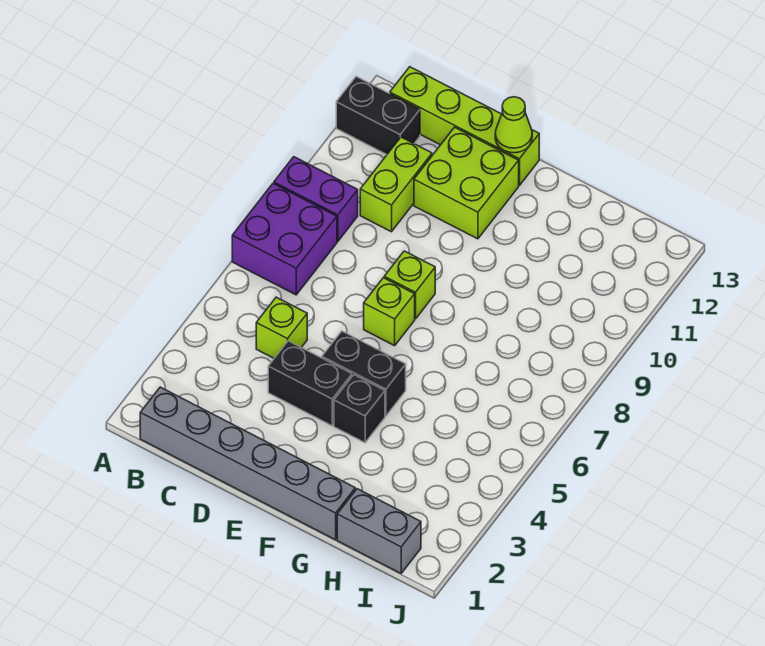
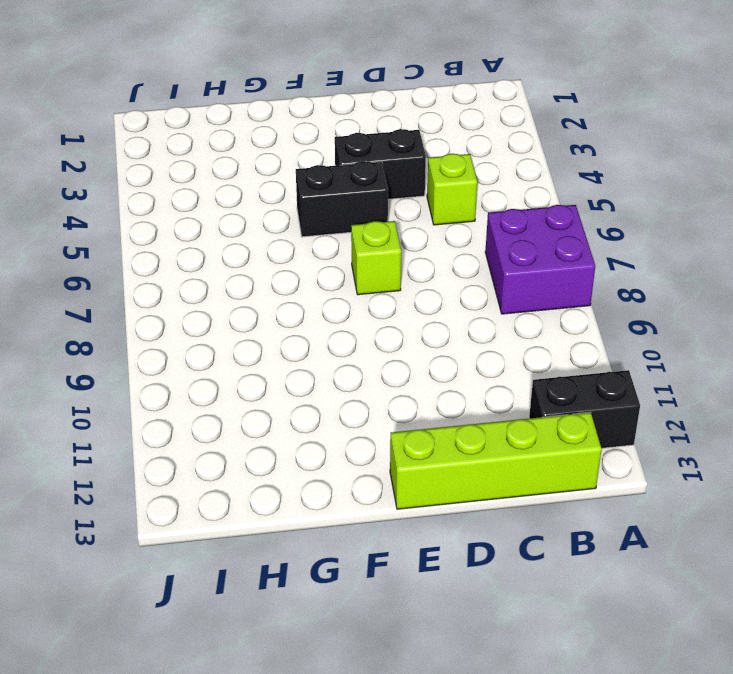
none -> purple brick A9:B9 level 1
none -> grey brick B1:G1 level 1
none -> lime brick C10:C11 level 1

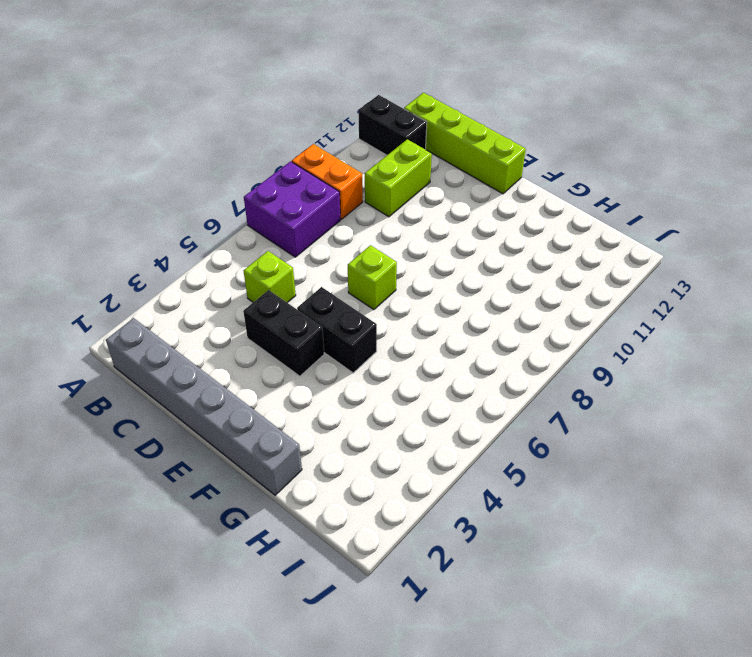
orange brick A9:B9 level 1 -> purple brick A9:B9 level 1
none -> lime brick D11:E12 level 1
none -> lime brick E8 level 1
none -> black brick F4 level 1

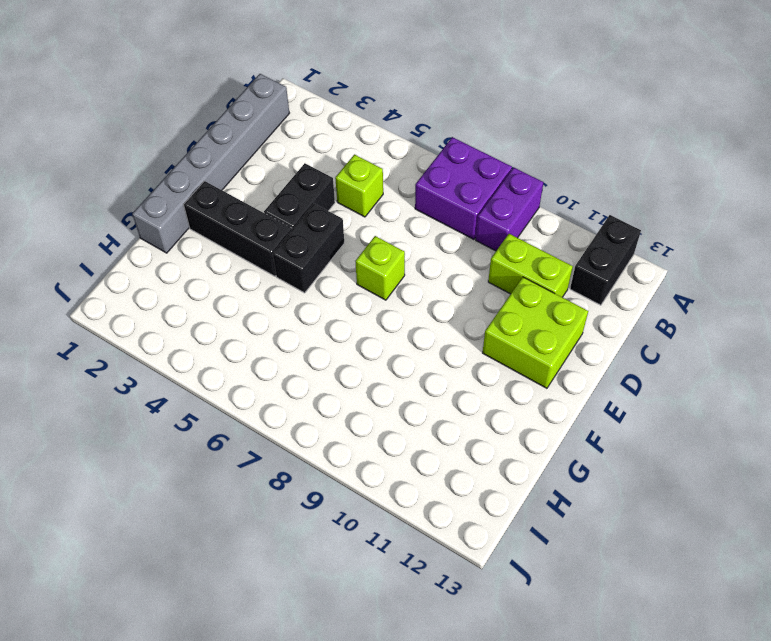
black brick F2:F4 level 1 -> black brick F4 level 1
none -> lime brick B13:E13 level 1
none -> lime brick E8 level 1
none -> grey brick H1:I1 level 1

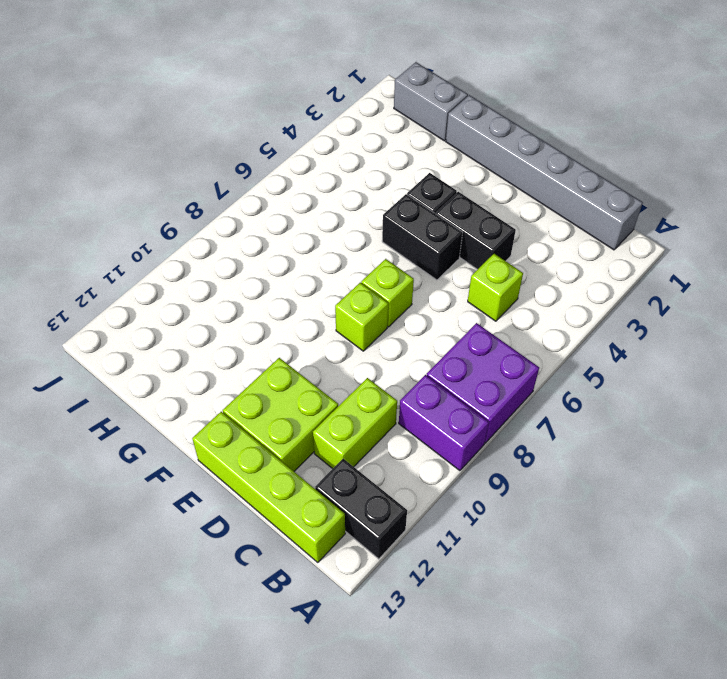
none -> lime cone E13 level 2

